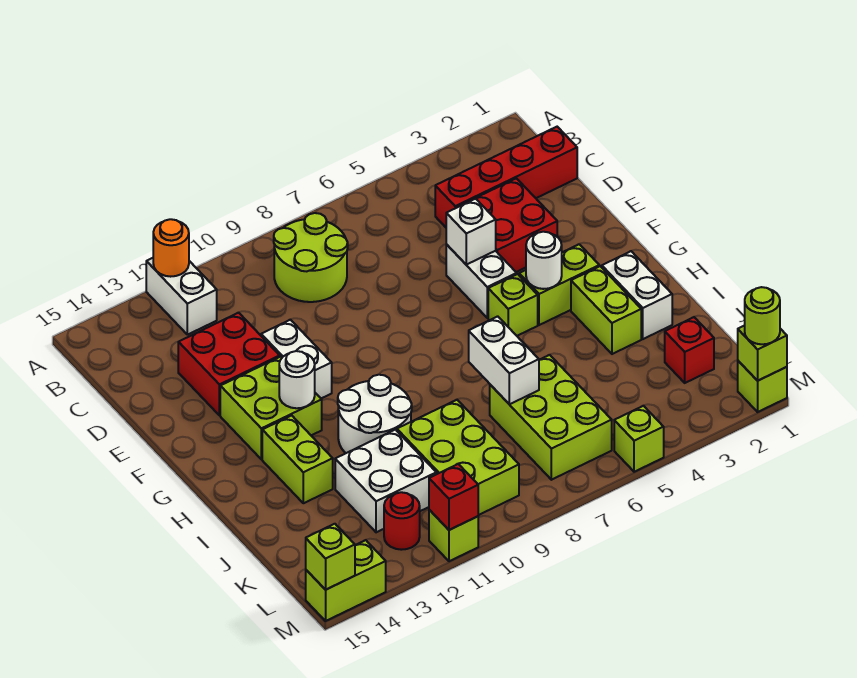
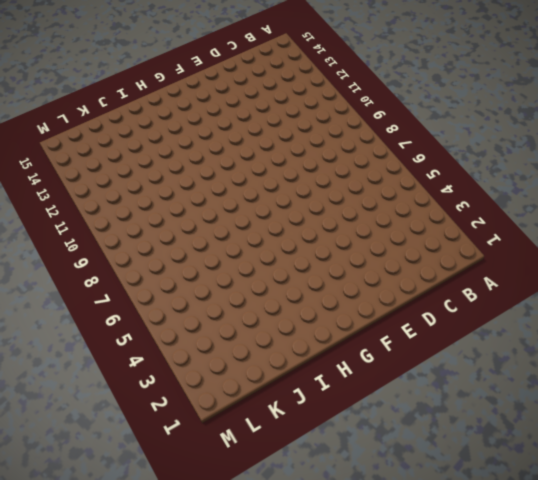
none -> white brick A12:B12 level 1
none -> lime round brick B8:C9 level 1
none -> red brick C1:C4 level 1
none -> red brick D3:E4 level 1

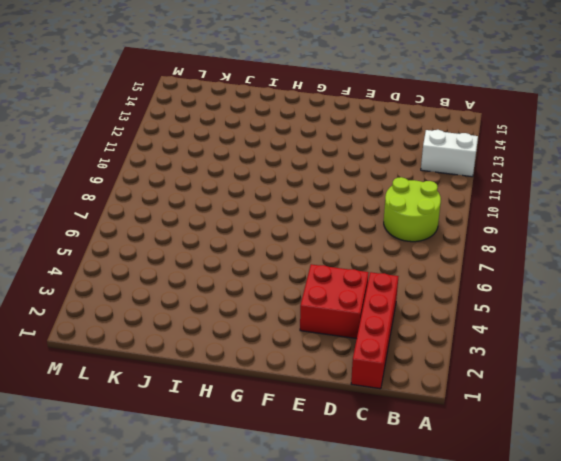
none -> red brick D12:E13 level 1
none -> white brick E5:F5 level 1
none -> white brick E11:F11 level 1
none -> lime brick F12:G13 level 1

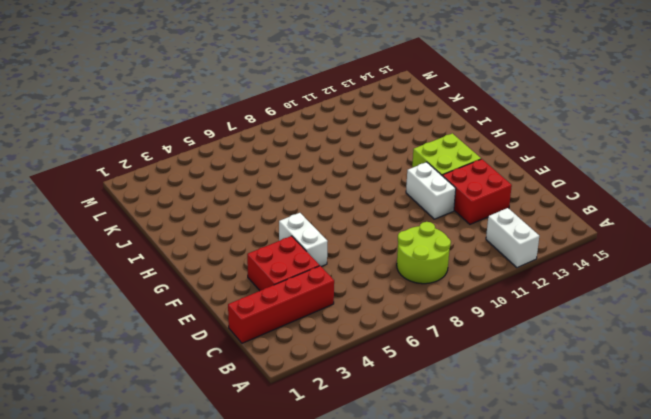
none -> lime brick G3:G4 level 1
none -> lime brick G5 level 1
none -> white brick H2:I2 level 1
none -> lime brick H3:I3 level 1

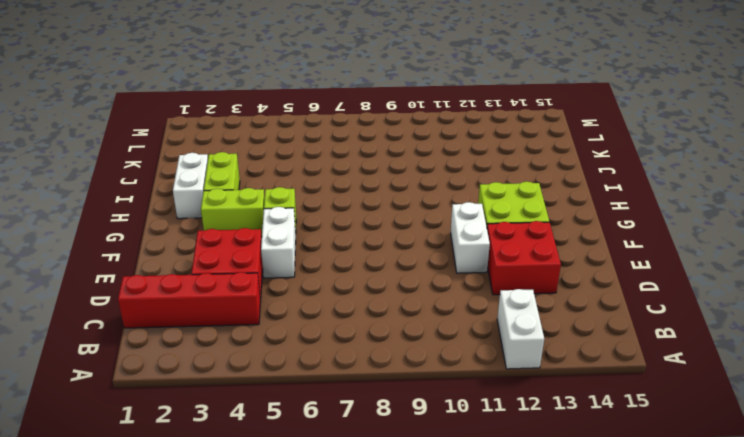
none -> lime round brick B8:C9 level 1
none -> white round brick H10:I11 level 1
none -> lime brick H13:I13 level 1
none -> lime brick J6:L7 level 1

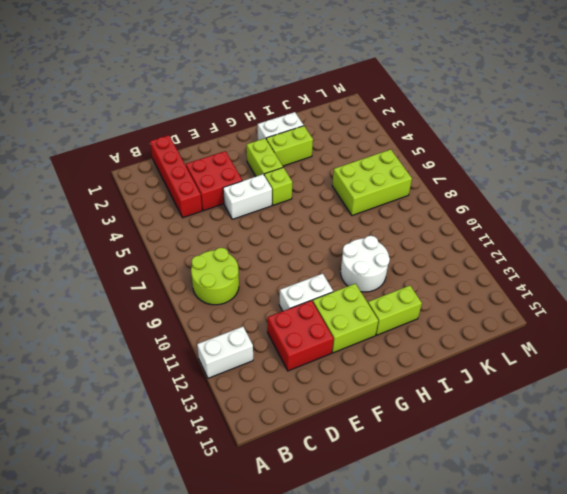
none -> lime brick J9:L10 level 1
none -> white brick J11:K12 level 1
none -> red brick K2 level 1
none -> red round brick L12 level 1

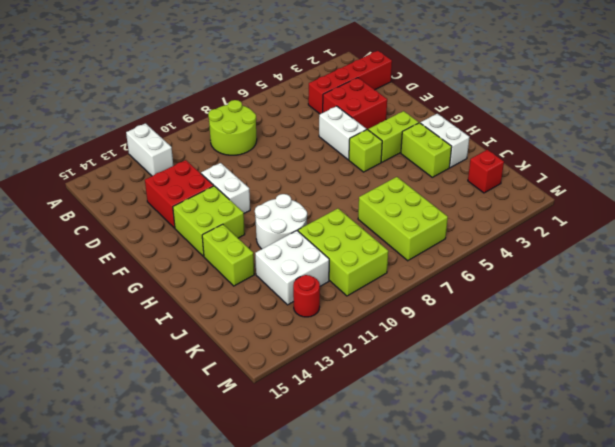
none -> lime brick M1 level 1
none -> lime brick M5 level 1
none -> lime brick M11 level 1
none -> lime brick M14:M15 level 1

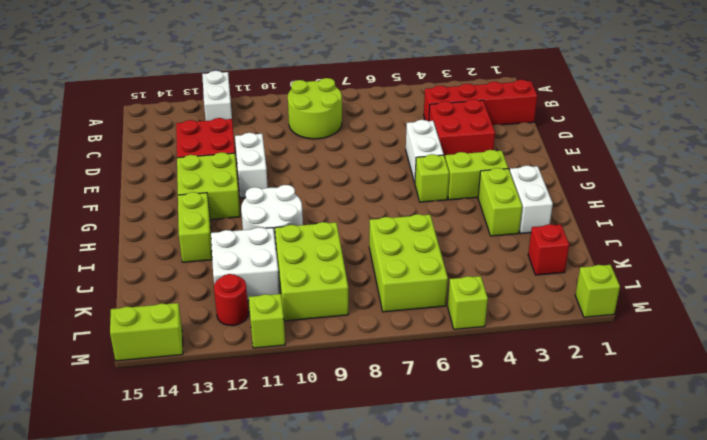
none -> orange round brick A12 level 2
none -> white brick E5 level 2
none -> white round brick G4 level 2
none -> white round brick G12 level 2

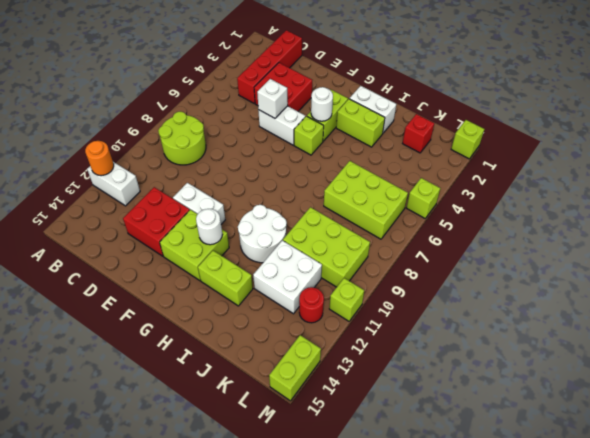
none -> white brick I7:J7 level 2
none -> lime brick M1 level 2
none -> red brick M11 level 2
none -> lime brick M15 level 2

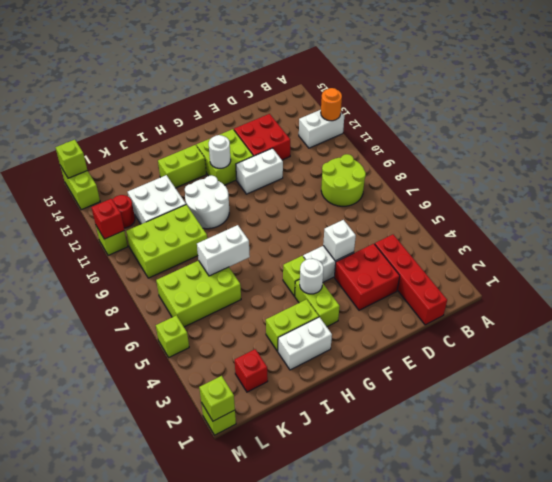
none -> lime round brick M1 level 3

